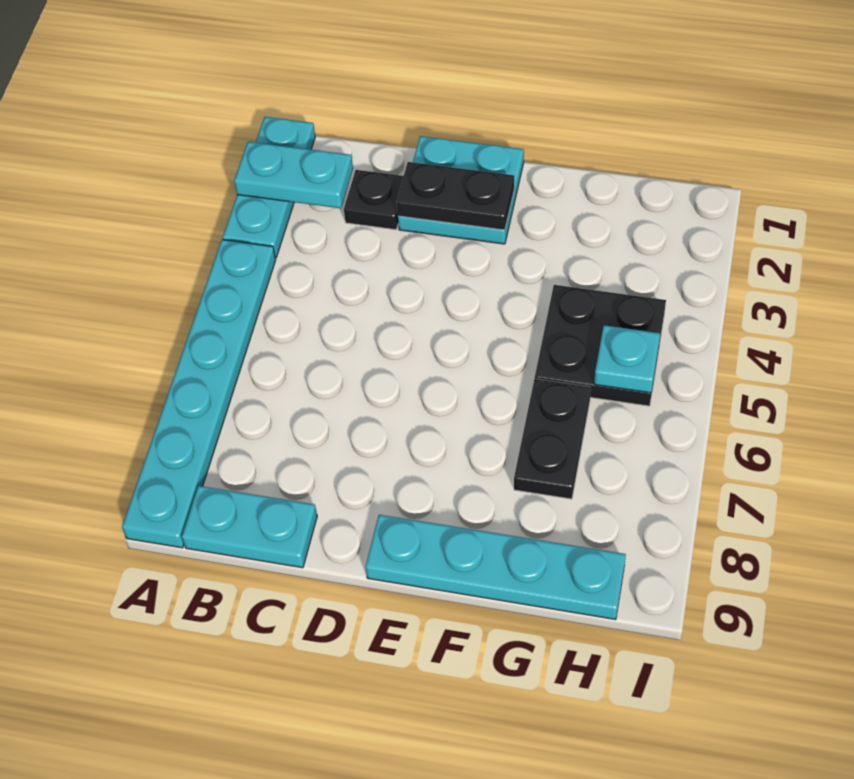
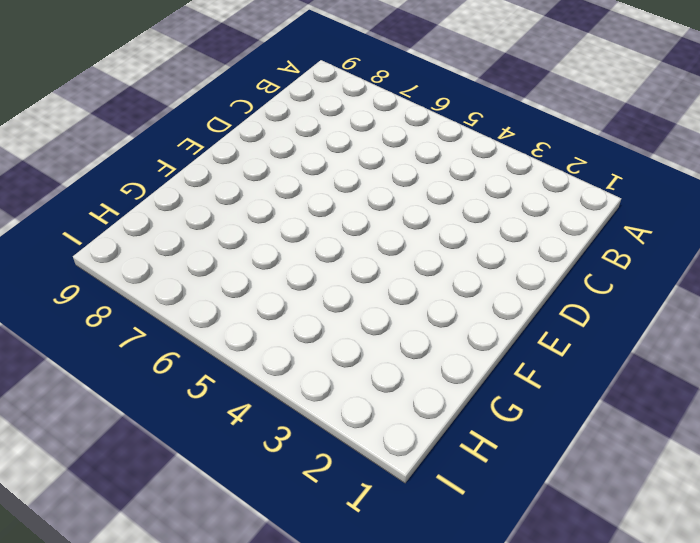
none -> cyan plate A1:A3 level 1
none -> cyan plate A4:A9 level 1

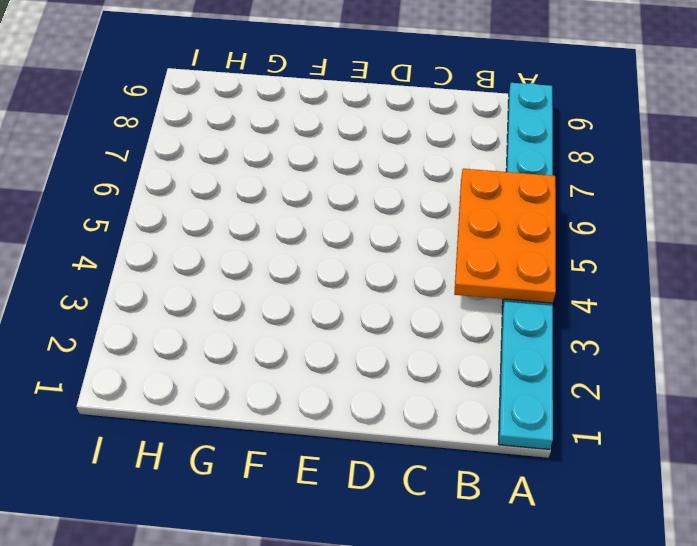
orange plate A4:B6 level 2 -> none
none -> cyan plate B9:C9 level 1
none -> black plate C2 level 1

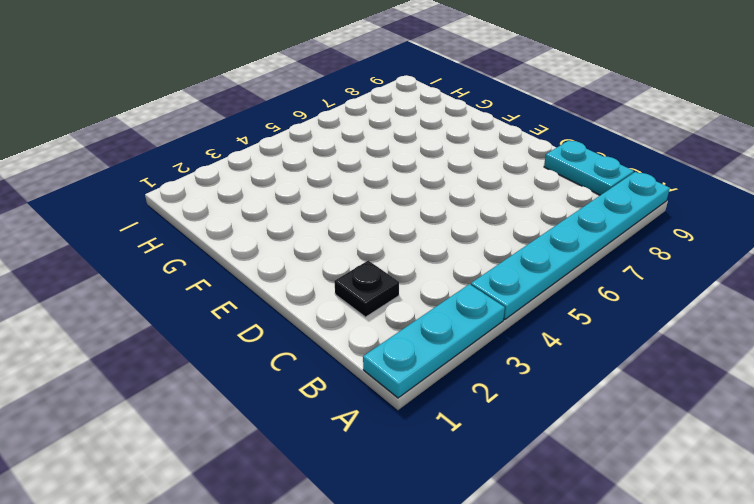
none -> cyan plate D1:E2 level 1
none -> cyan plate E9:H9 level 1

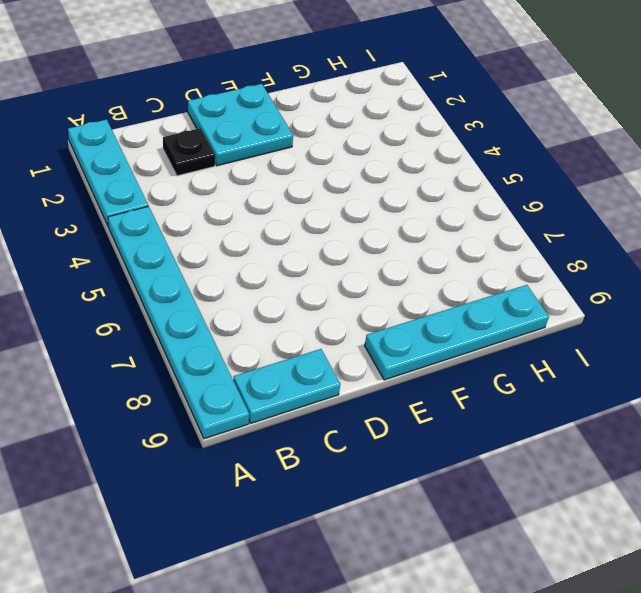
none -> black plate G4:H5 level 1
none -> black plate G6:G7 level 1

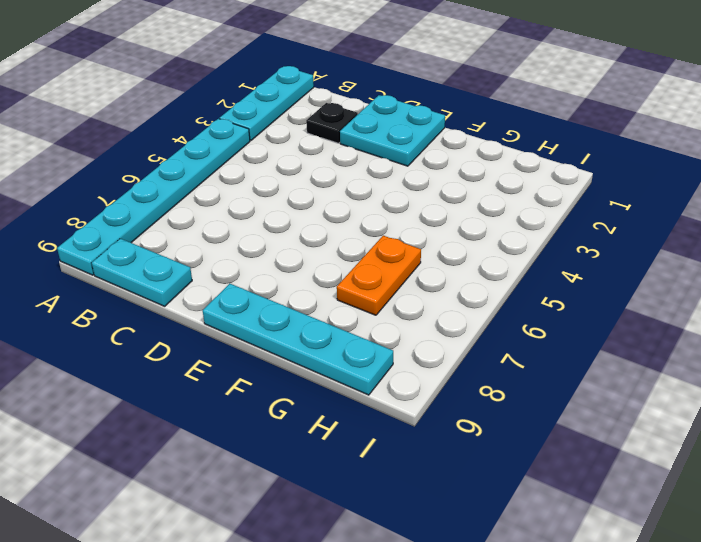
orange plate G6:G7 level 1 -> black plate G6:G7 level 1
none -> black plate G4:H5 level 1
none -> cyan plate A2:B2 level 2

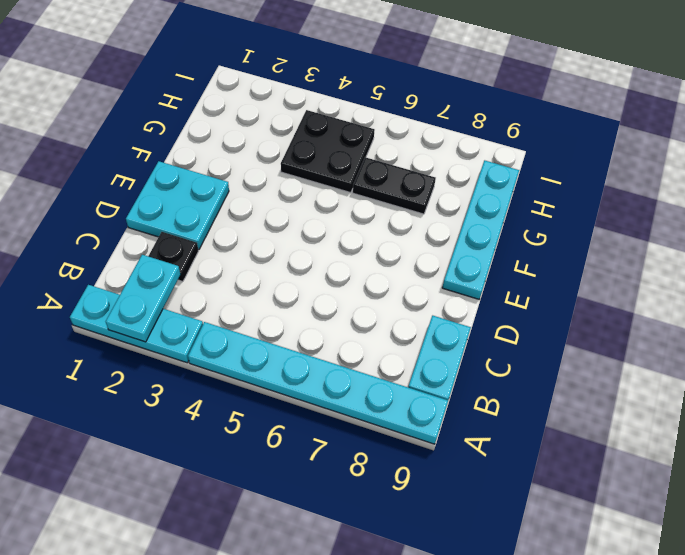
none -> black plate D2:E2 level 2
none -> cyan plate H5 level 2

